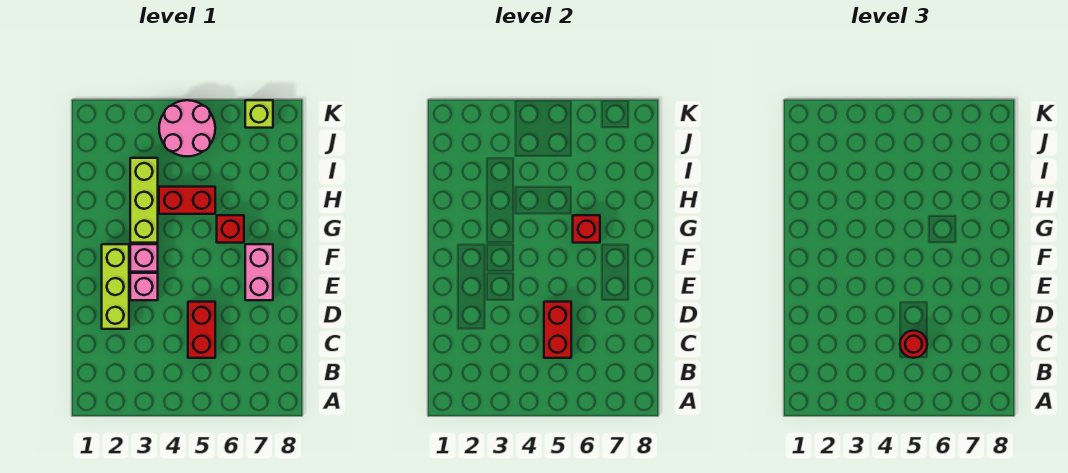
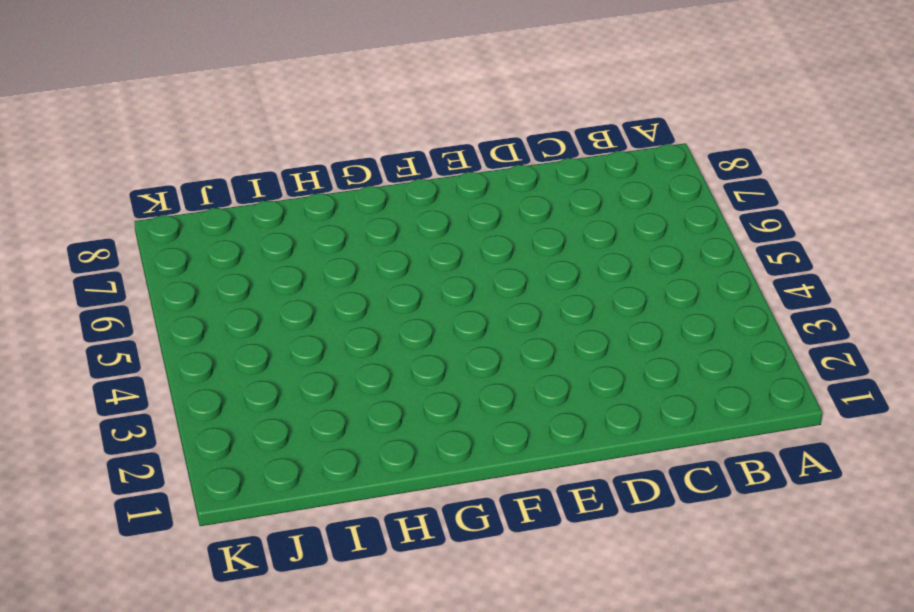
none -> red brick C5:D5 level 1
none -> lime brick D2:F2 level 1
none -> pink brick E3 level 1

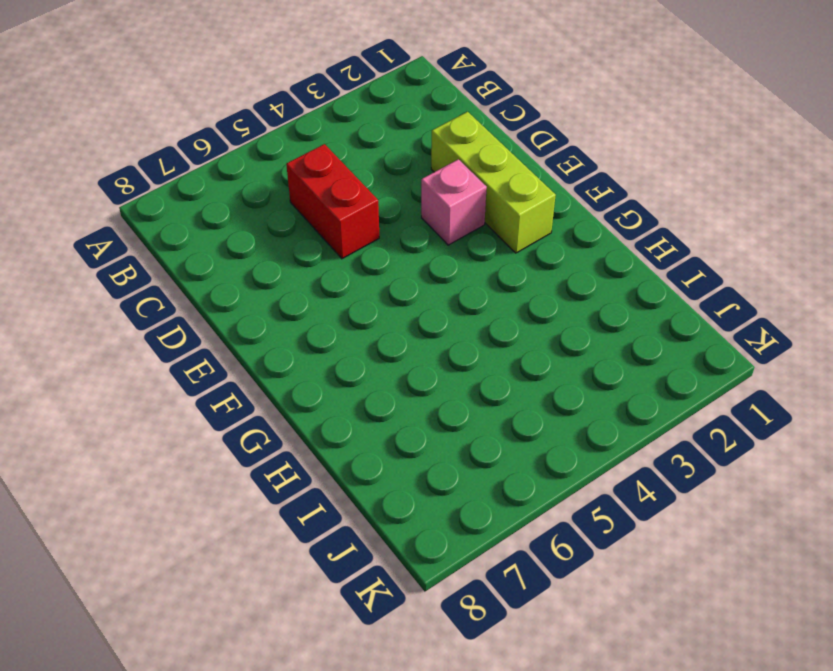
none -> pink brick E7:F7 level 1
none -> pink brick F3 level 1
none -> lime brick G3:I3 level 1

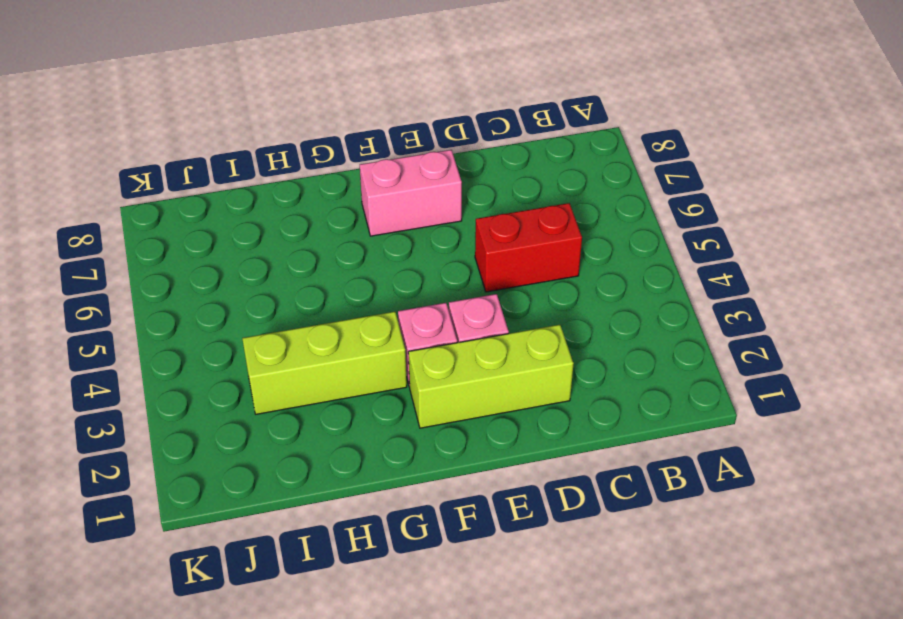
none -> red brick G6 level 1
none -> red brick H4:H5 level 1
none -> pink round brick J4:K5 level 1

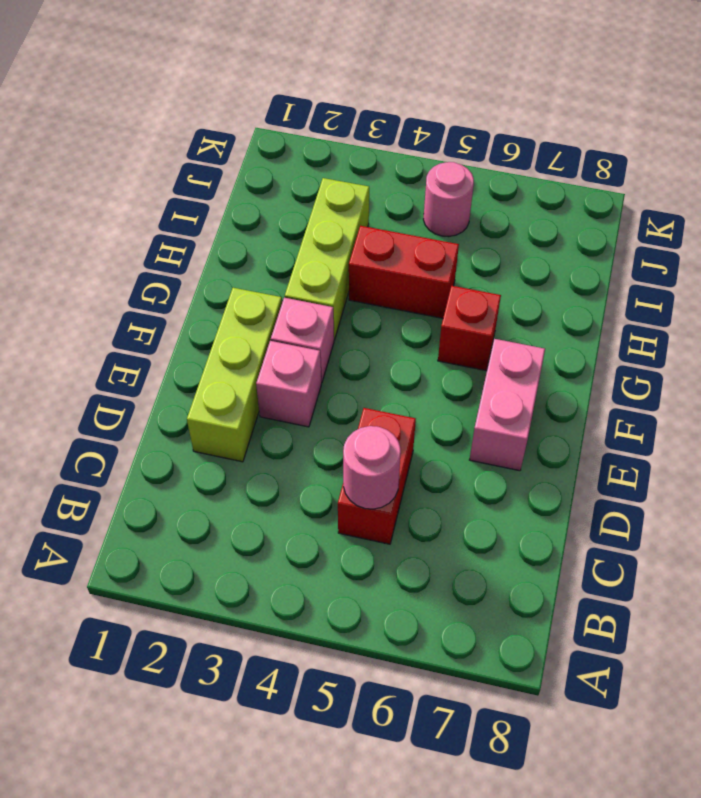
pink round brick C5 level 2 -> red brick C5:D5 level 2
pink round brick J5 level 1 -> pink round brick J4:K5 level 1
none -> lime brick K7 level 1
none -> red brick G6 level 2
none -> red round brick C5 level 3

